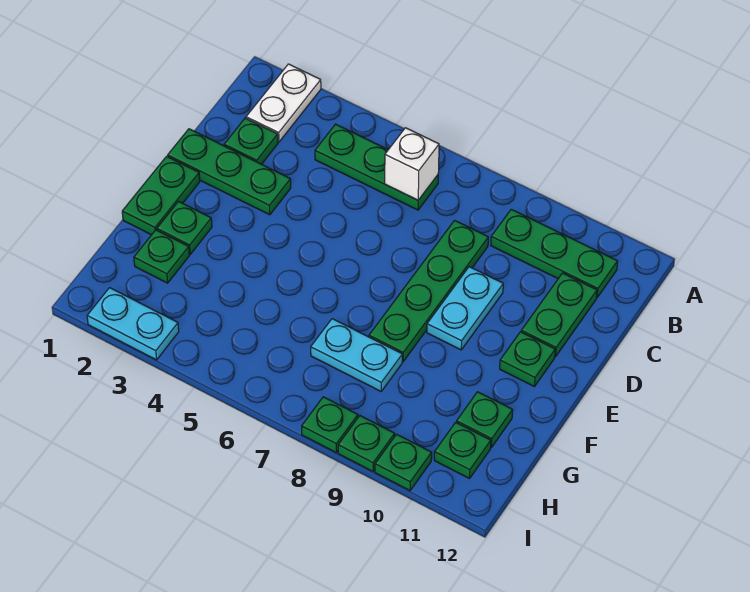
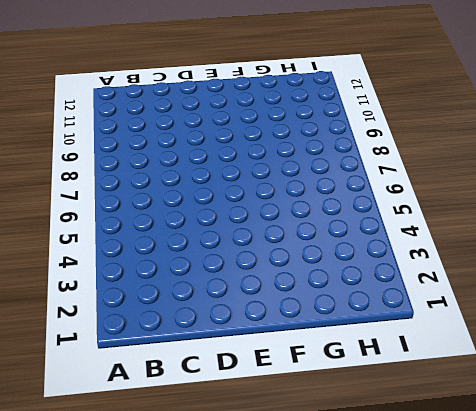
none -> white plate A2:B2 level 1
none -> green plate B4:B6 level 1
none -> green plate B9:B11 level 1

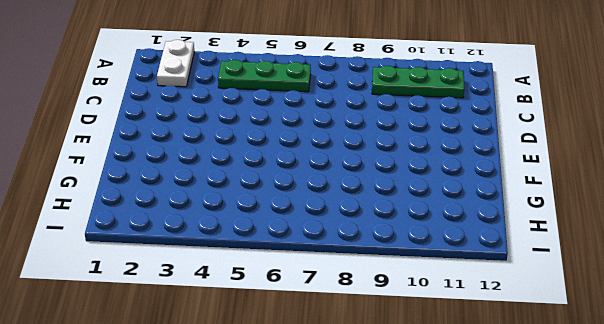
none -> green plate C2 level 1
none -> green plate C8:F8 level 1
none -> green plate C11:D11 level 1

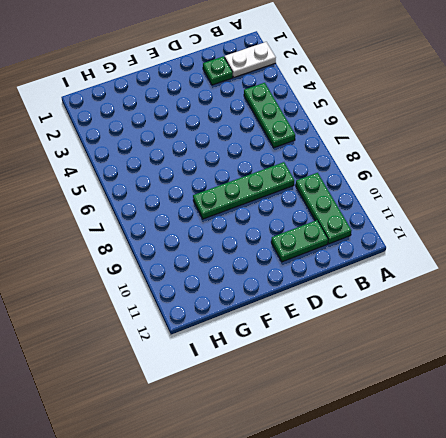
none -> green plate D1:D3 level 1
none -> cyan plate D9:E9 level 1
none -> green plate E1:F1 level 1

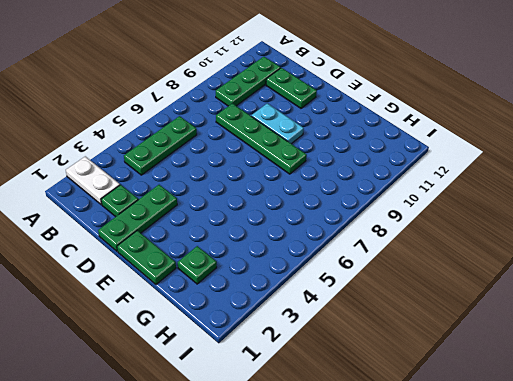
none -> green plate E11 level 1
none -> green plate F2 level 1
none -> cyan plate G7:G8 level 1

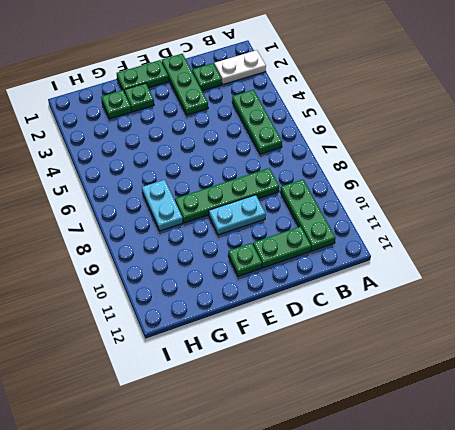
none -> green plate G11 level 1
none -> green plate H11 level 1
none -> cyan plate I2:I3 level 1

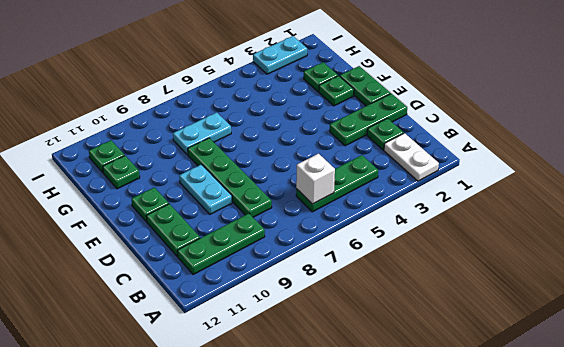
none -> green plate I8 level 1
none -> green plate I9 level 1
none -> green plate I10 level 1

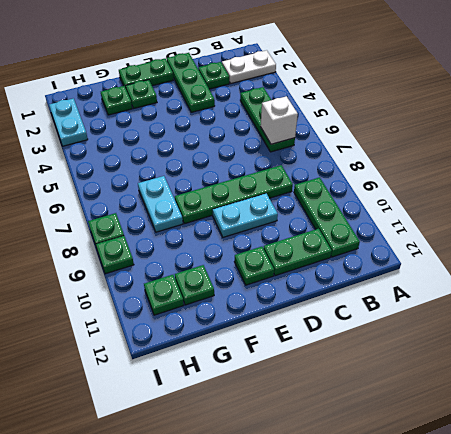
none -> green plate I10 level 1

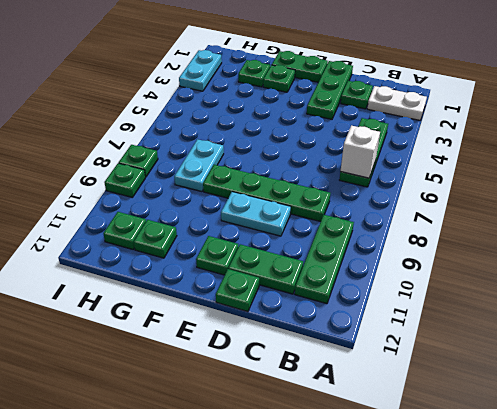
green plate D12 level 1 -> green plate I10 level 1

